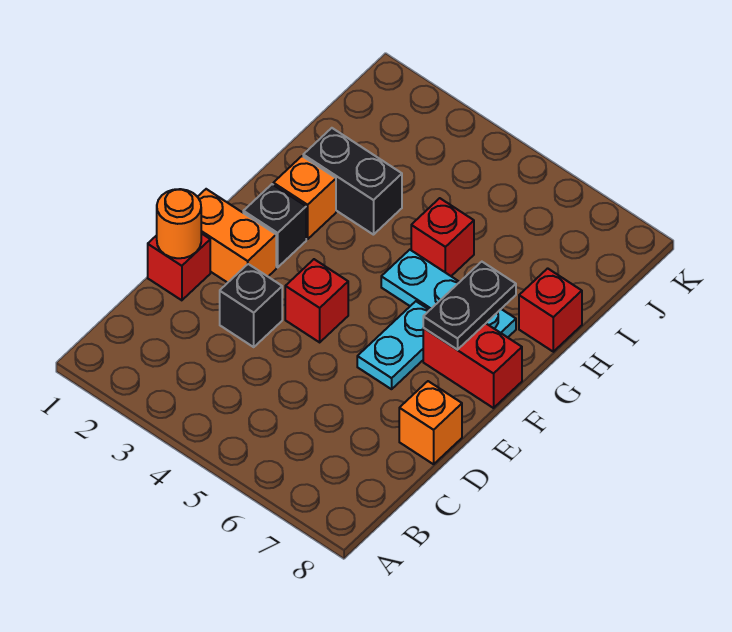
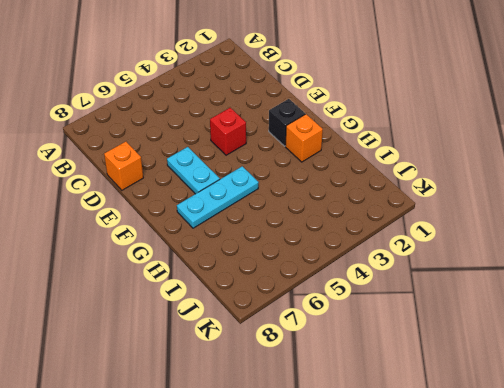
none -> red brick D1 level 1
none -> black brick D3 level 1
none -> orange brick E1:E2 level 1

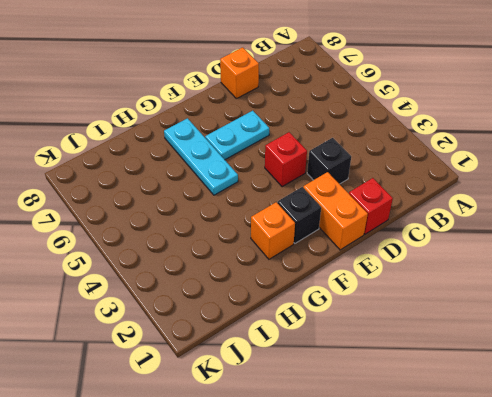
none -> red brick F7:F8 level 1
none -> black brick H2:H3 level 1
none -> red brick H5 level 1

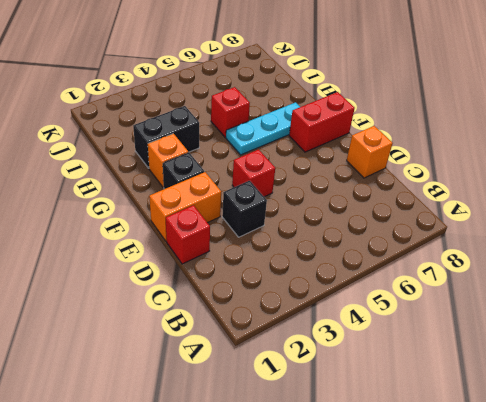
none -> cyan plate E6:F6 level 1
none -> red brick H8 level 1
none -> orange round brick D1 level 2

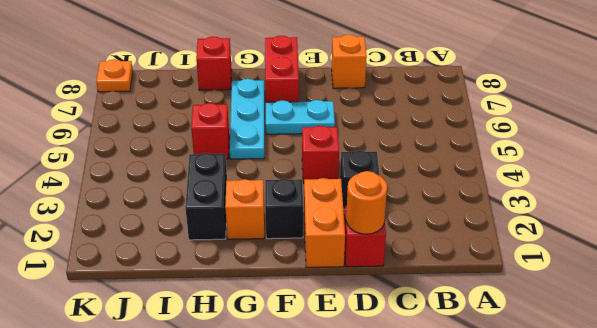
orange plate K8 level 1 -> none
none -> black plate F7:G7 level 2

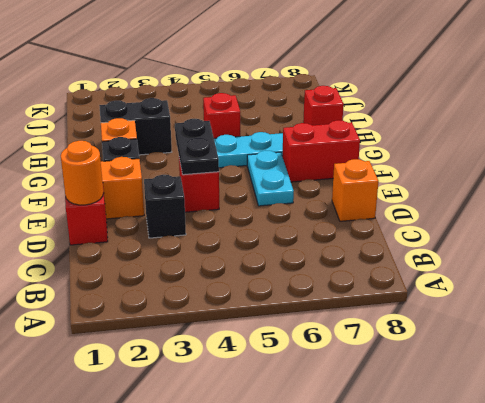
black plate E4:F4 level 2 -> black plate F7:G7 level 2

